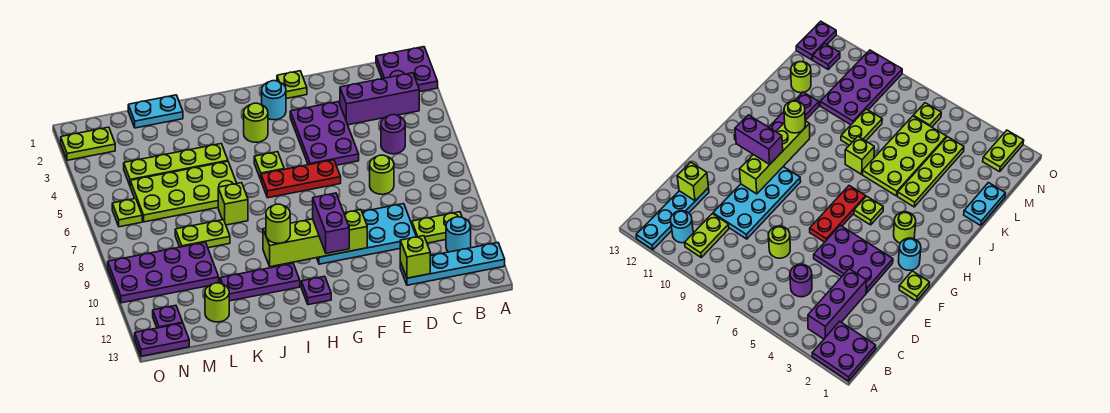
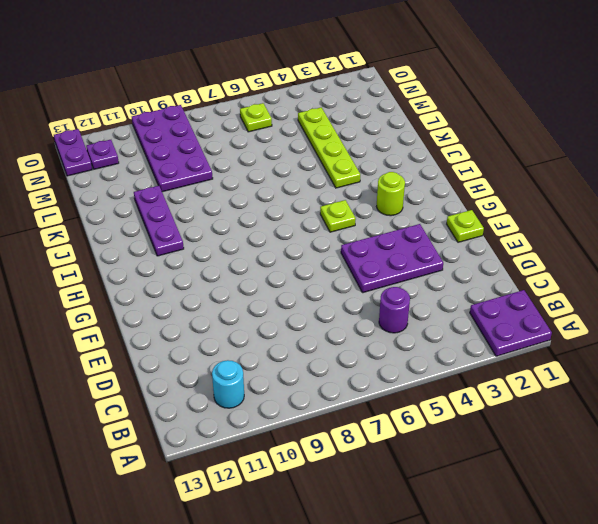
none -> cyan plate A12:D12 level 1
none -> purple brick B3:D3 level 1
none -> lime plate B10:C10 level 1
none -> lime round brick D7 level 1

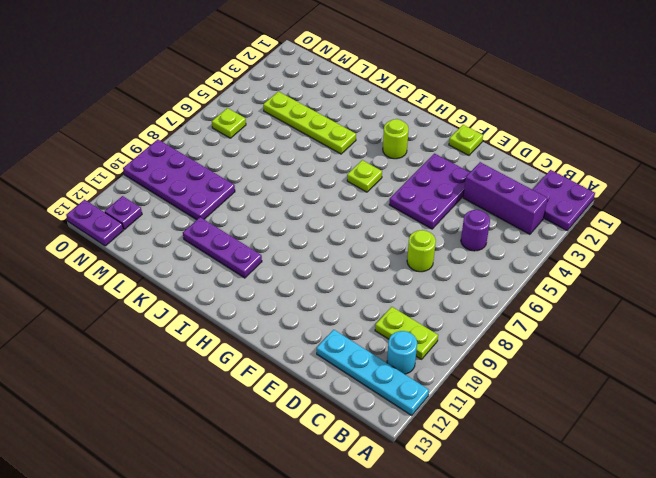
none -> cyan plate D9:G10 level 1
none -> red plate F6:H6 level 1
none -> cyan round brick G2 level 1
none -> purple plate H12 level 1

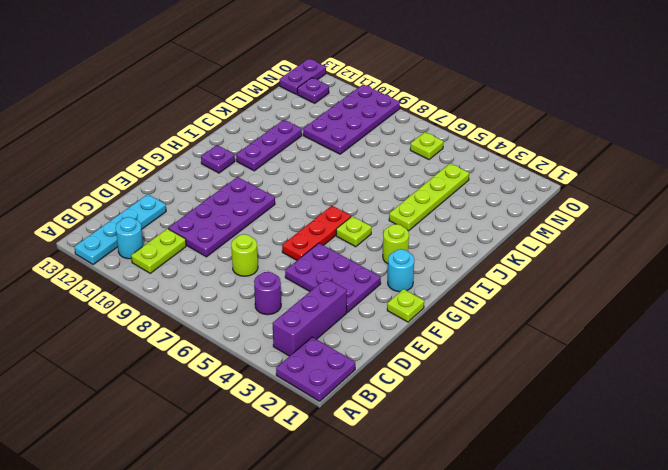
purple plate D9:G10 level 1 -> cyan plate D9:G10 level 1
none -> lime plate J5:M6 level 1
none -> lime brick J7 level 1
none -> cyan plate K1:L1 level 1
none -> lime plate K8:L8 level 1

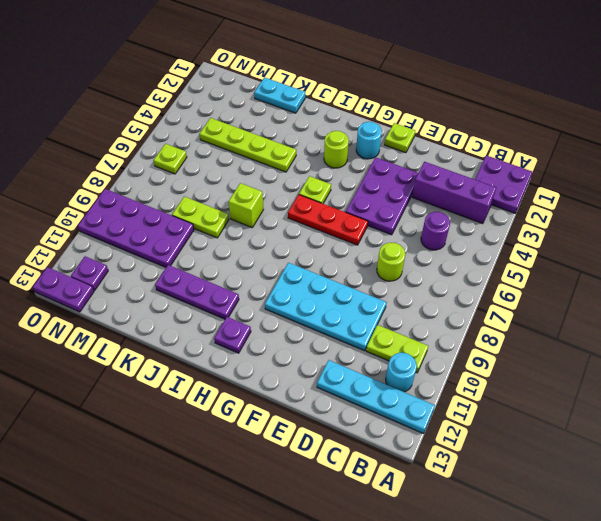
none -> lime plate J5:M6 level 1
none -> lime round brick L12 level 1
none -> lime plate N2:O2 level 1
none -> lime brick D12 level 2

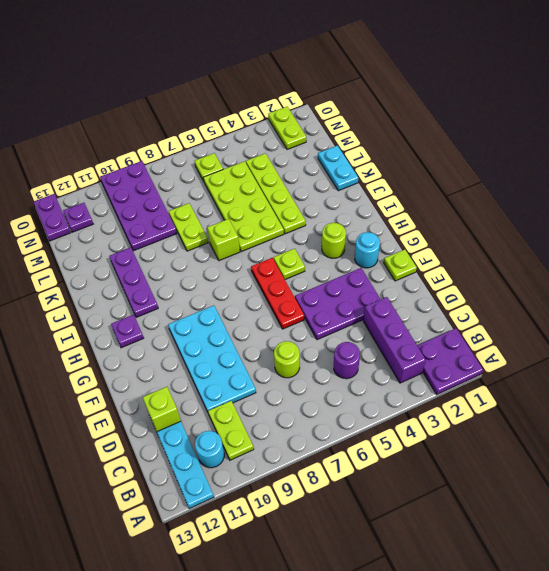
none -> lime round brick L12 level 1
none -> lime brick F10:I10 level 2
none -> purple brick G10:G11 level 3
none -> lime round brick I10 level 3

